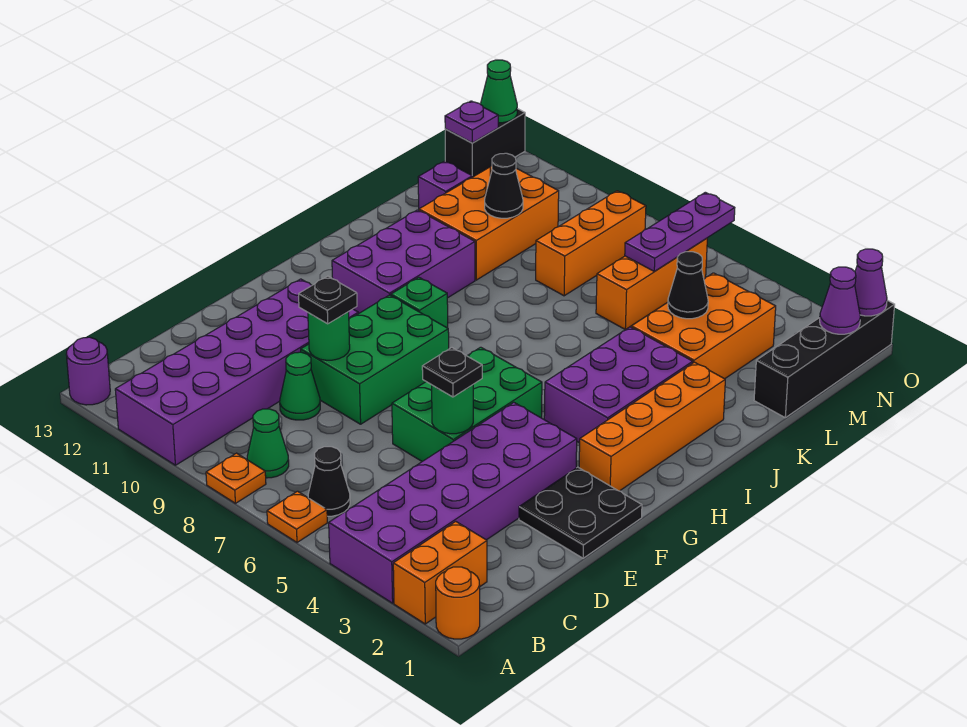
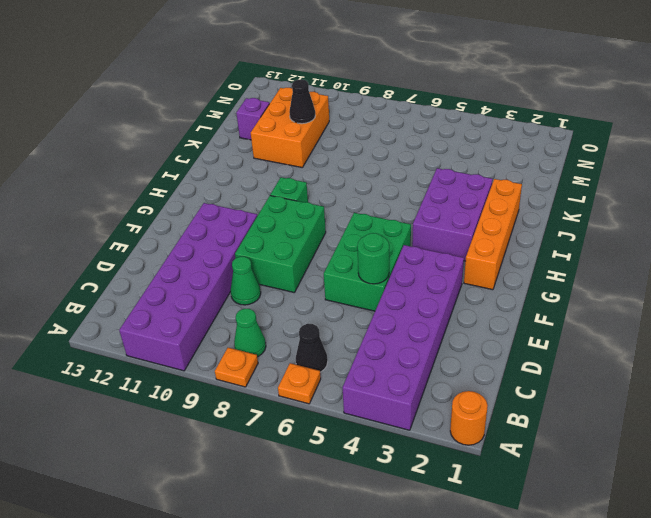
none -> orange brick A2:B2 level 1
none -> purple round brick A13 level 1
none -> black plate E1:F2 level 1
none -> purple brick H10:J11 level 1

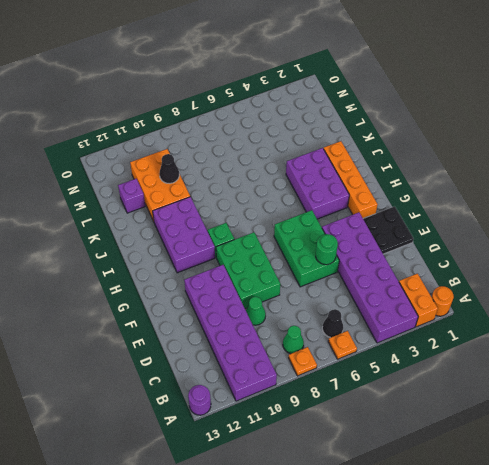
none -> orange brick K3:M4 level 1
none -> black brick L1:O1 level 1
none -> orange brick L6:N6 level 1
none -> orange brick L8:N8 level 1

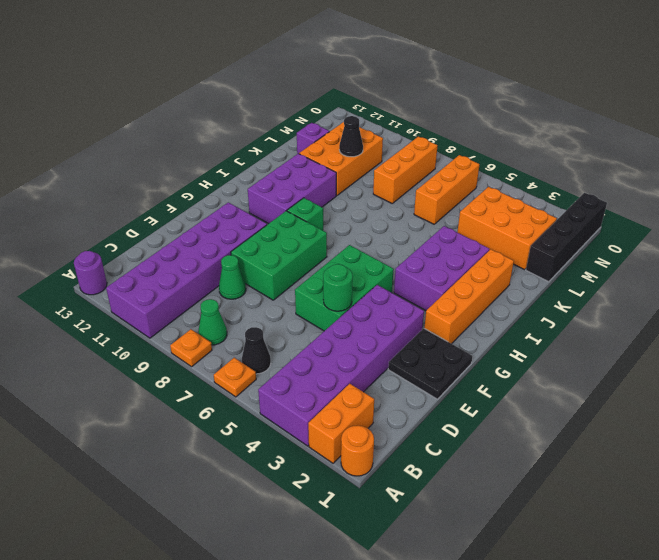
orange brick L2:M4 level 1 -> orange brick K3:M4 level 1
none -> black brick N13:O13 level 1
none -> green round brick E9 level 2
none -> black cone L4 level 2
none -> purple plate M6:O6 level 2

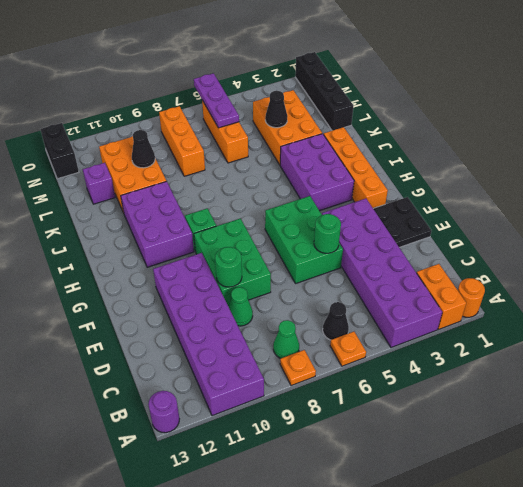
none -> purple cone N1 level 2
none -> purple plate N13 level 2
none -> purple cone O1 level 2
none -> green cone O13 level 2

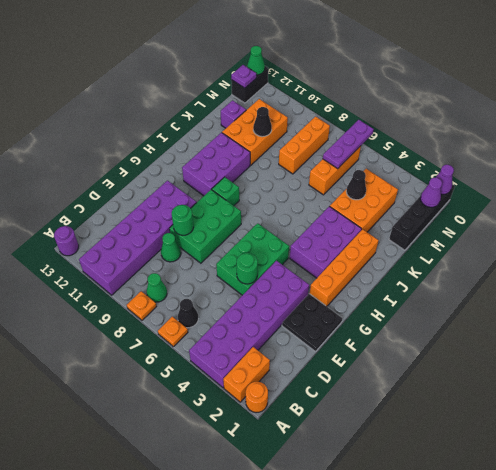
none -> black plate E5 level 3
none -> black plate E9 level 3

